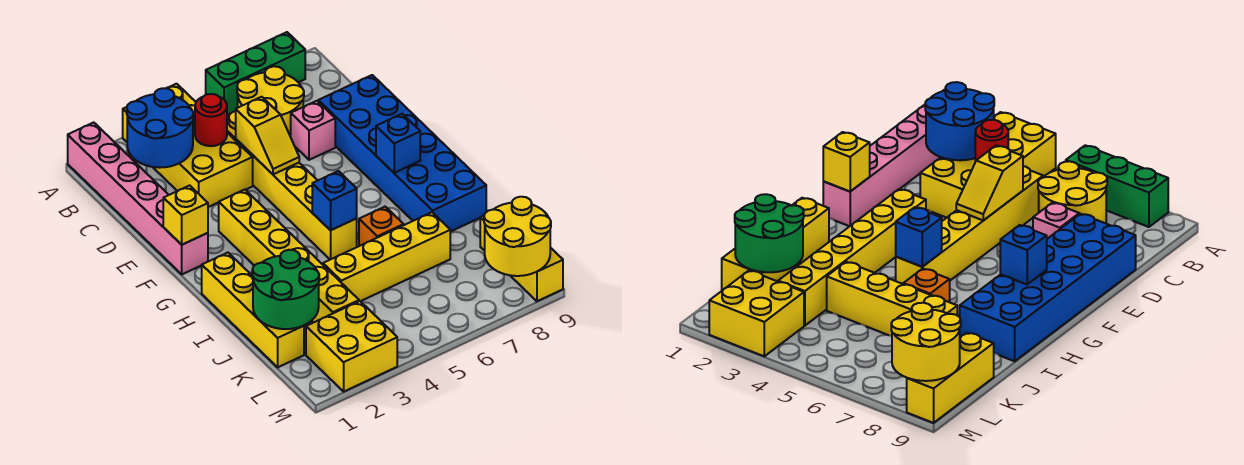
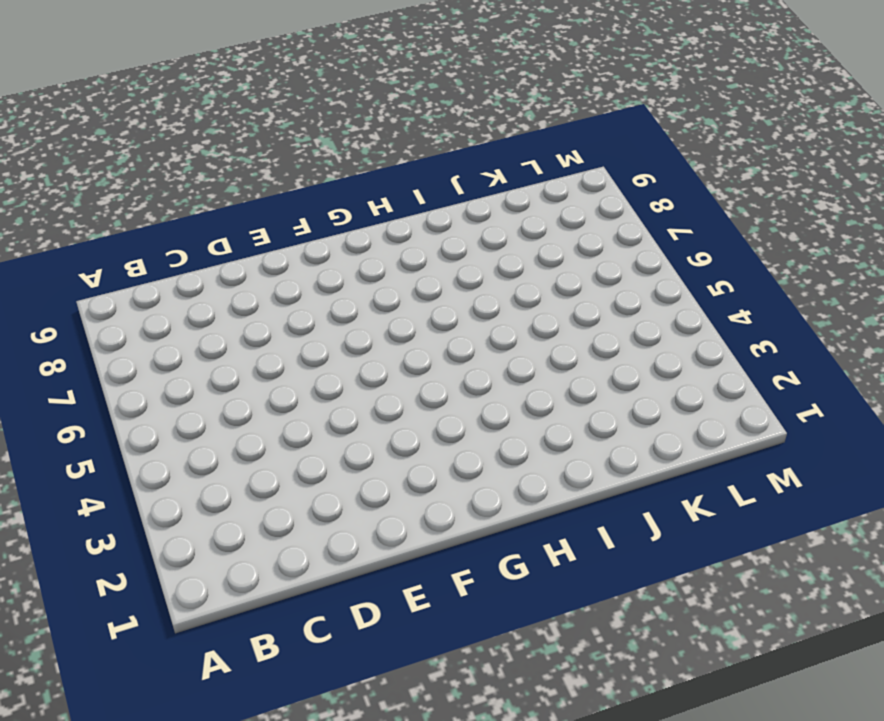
none -> pink brick A1:F1 level 1
none -> yellow brick A3:D4 level 1
none -> green brick A6:A8 level 1

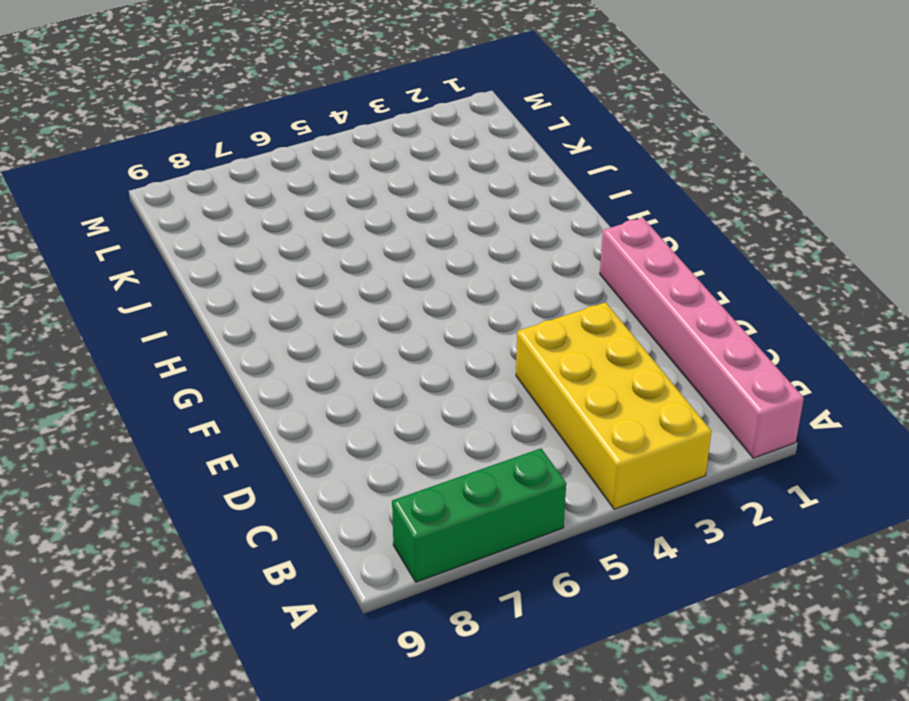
none -> yellow round brick B6:C7 level 1
none -> yellow brick C5:H5 level 1
none -> pink brick D7 level 1

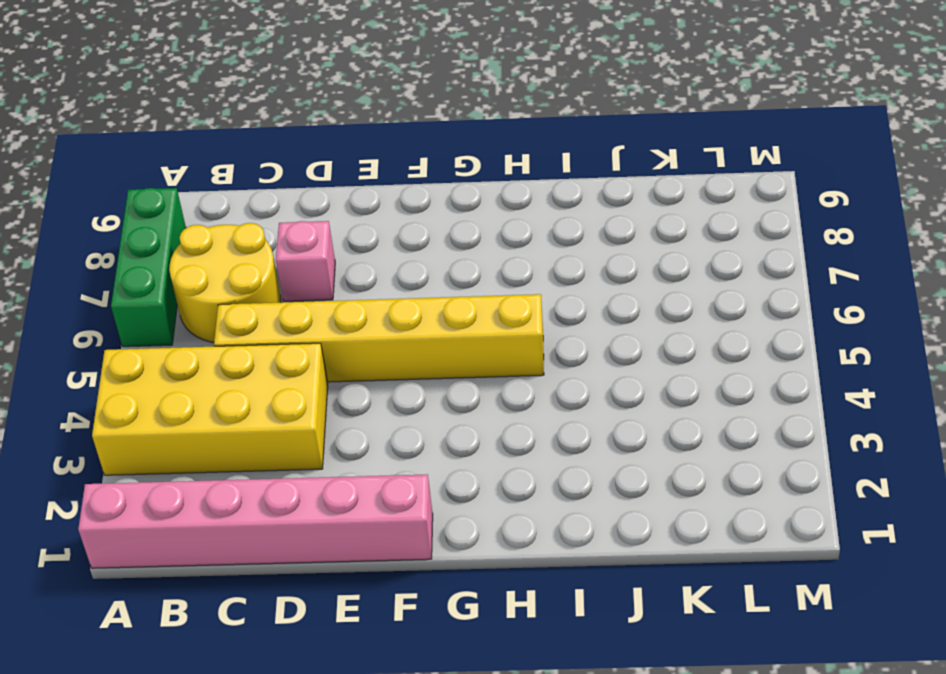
none -> blue brick D8:I9 level 1
none -> yellow brick F3:K3 level 1
none -> yellow brick H1:K1 level 1

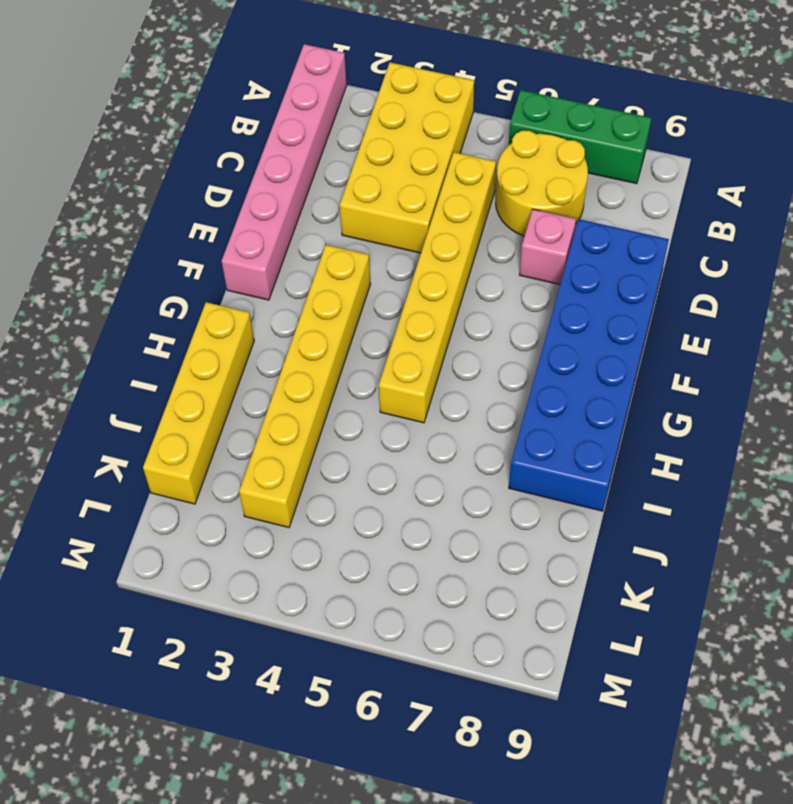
none -> orange brick I6 level 1
none -> yellow brick J4:J7 level 1
none -> yellow brick K9:M9 level 1

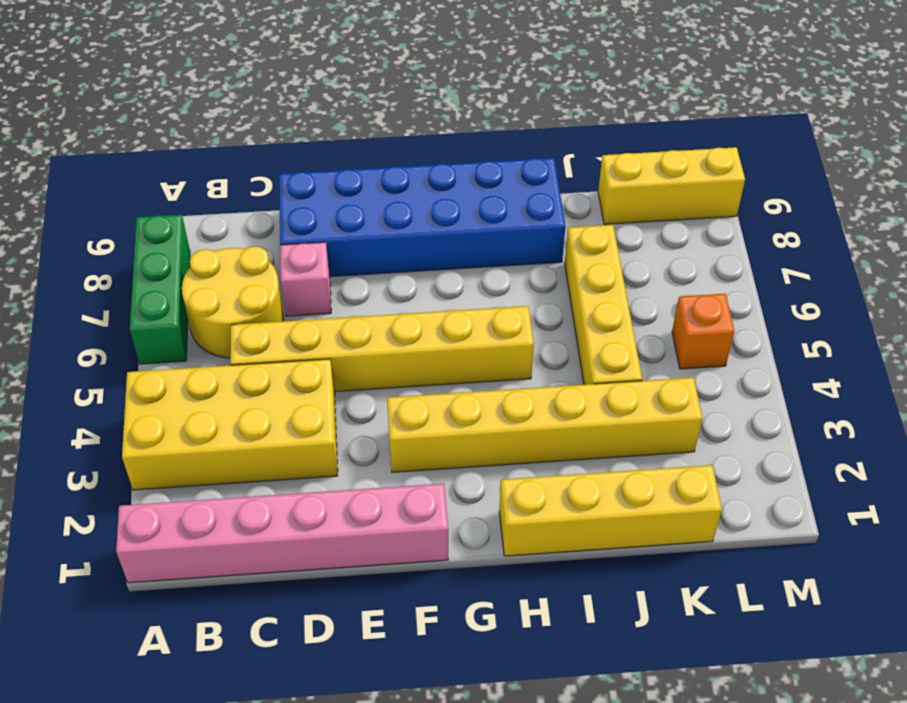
orange brick L5 level 1 -> orange brick I6 level 1
none -> yellow brick L2:M3 level 1
none -> blue round brick B2:C3 level 2
none -> red round brick C4 level 2

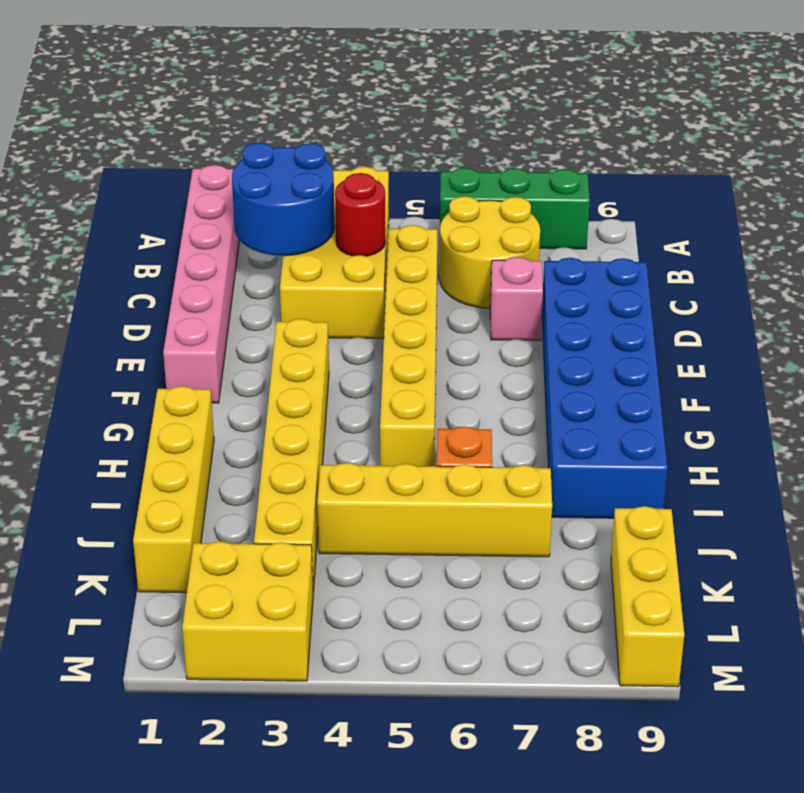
none -> yellow slope D5:E5 level 2 top D
none -> yellow brick F1 level 2
none -> blue brick G8 level 2

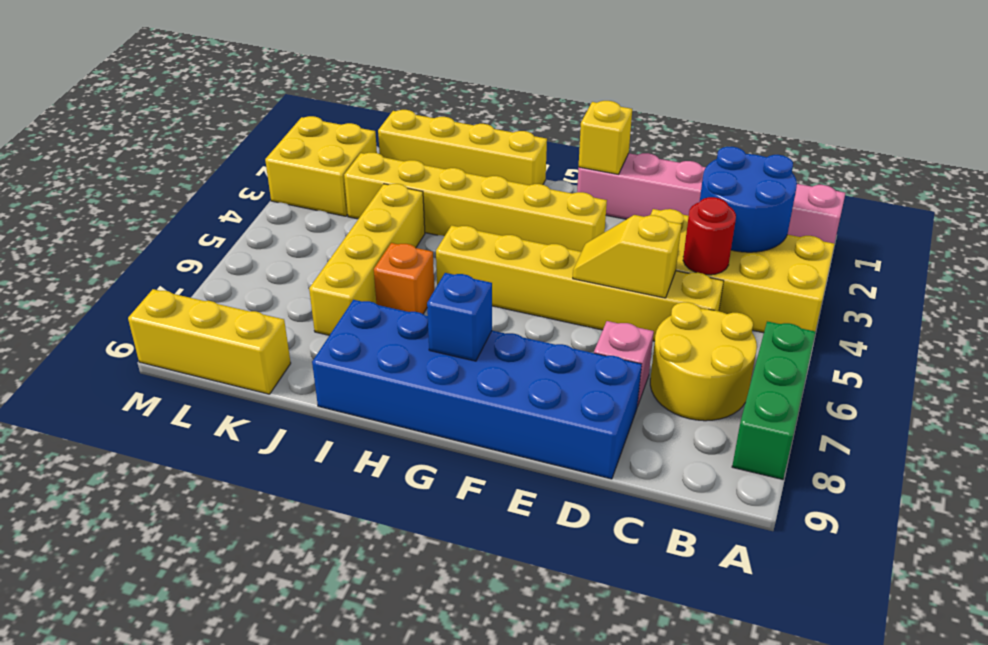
none -> blue brick H5 level 2
none -> green round brick J1:K2 level 2
none -> yellow round brick L8:M9 level 2

